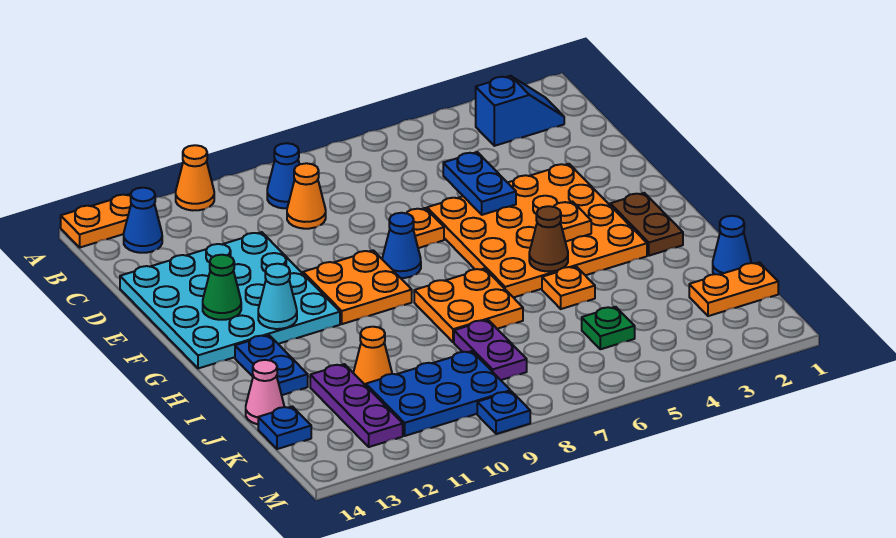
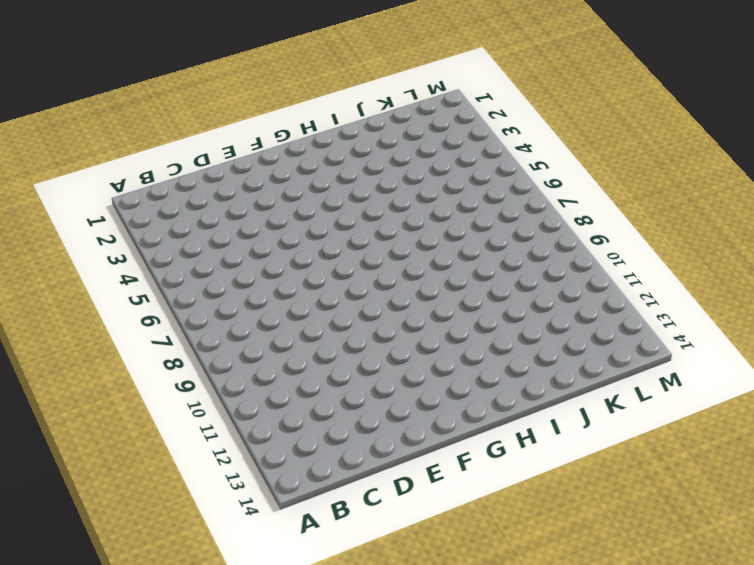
none -> orange cone A11 level 1
none -> orange plate A13:A14 level 1
none -> blue slope B2:B3 level 1 top 3
none -> blue cone B9 level 1

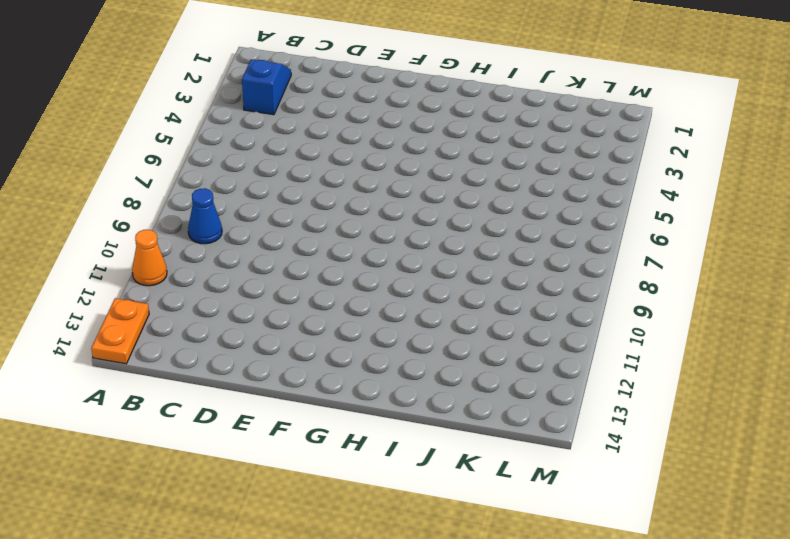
none -> blue cone B13 level 1
none -> orange cone C9 level 1
none -> cyan plate D11:G14 level 1
none -> orange plate E3:H6 level 1

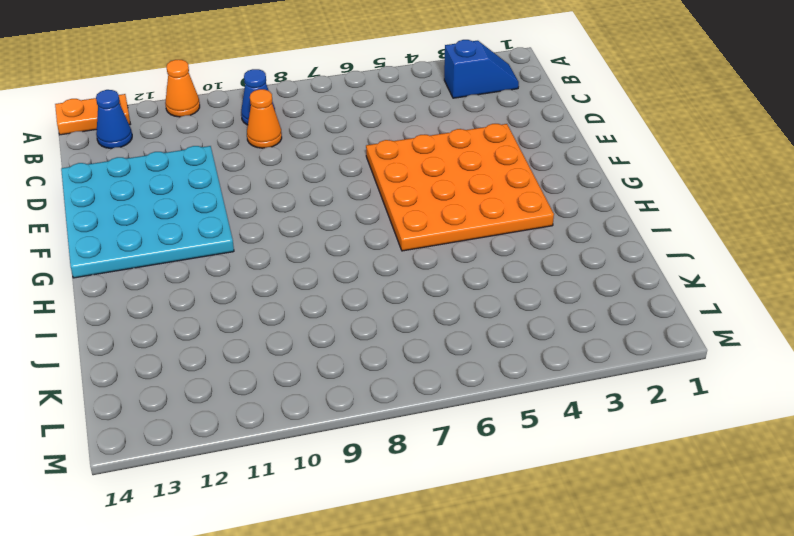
none -> orange plate E7 level 1
none -> blue cone F8 level 1
none -> orange plate F9:G10 level 1
none -> brown plate G2:H2 level 1

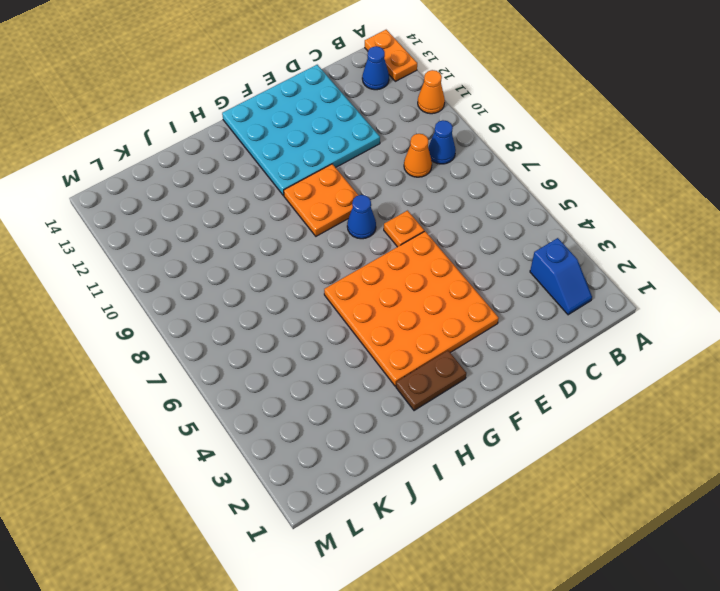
none -> orange plate H7:I8 level 1
none -> blue plate H13:I13 level 1
none -> orange plate I5 level 1
none -> blue cone J1 level 1

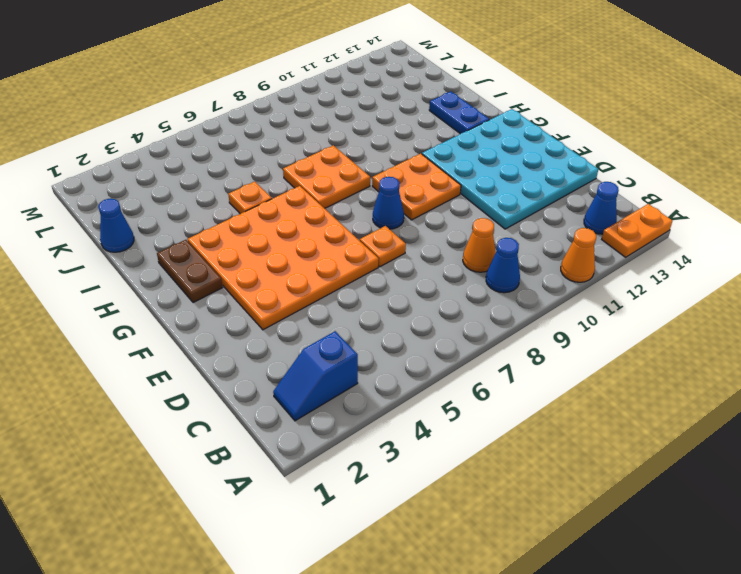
none -> purple plate J8:K8 level 1
none -> orange cone J11 level 1
none -> purple plate J12:L12 level 1
none -> pink cone J14 level 1

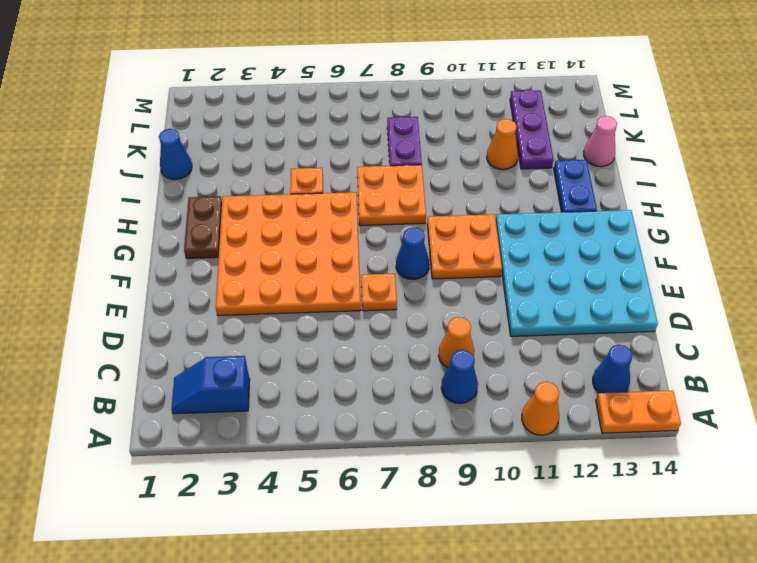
none -> orange plate K1:K2 level 1
none -> green plate K5 level 1
none -> blue plate K9:L11 level 1
none -> blue plate K14 level 1

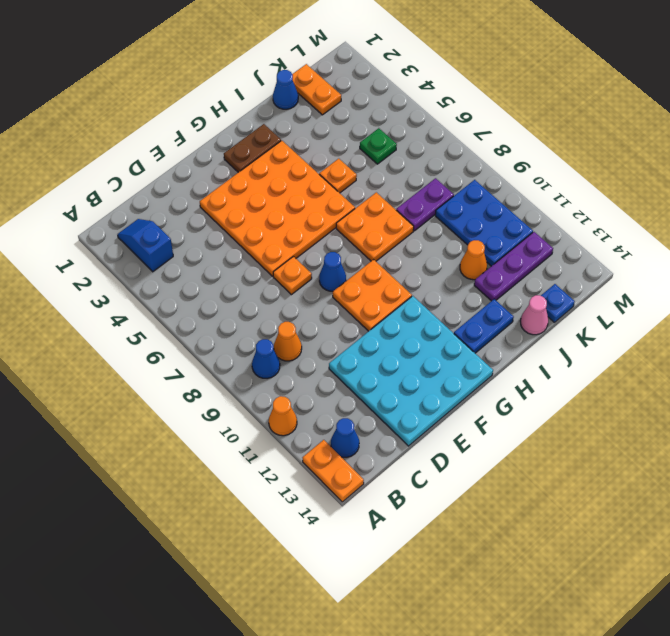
none -> blue plate M9 level 1
none -> blue plate D5:E5 level 2
none -> green cone F13 level 2
none -> orange plate G4 level 2

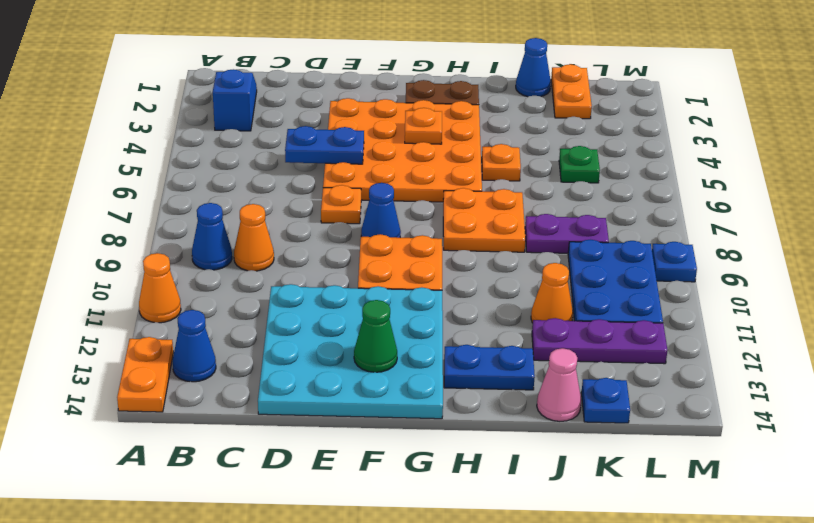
none -> cyan cone G12 level 2
none -> brown cone H5 level 2

